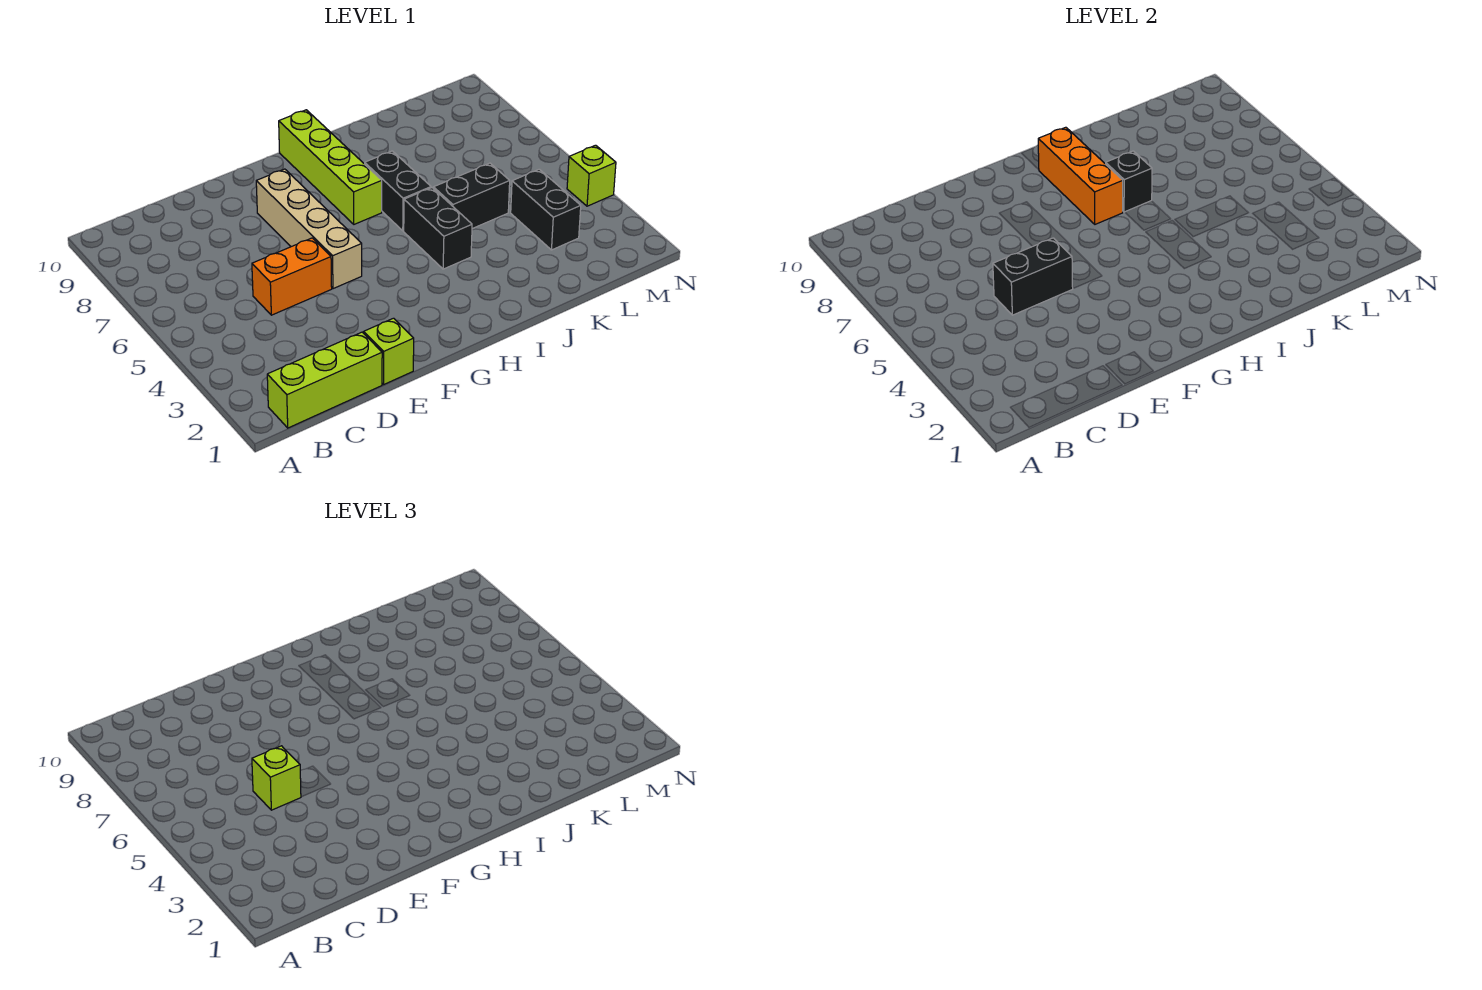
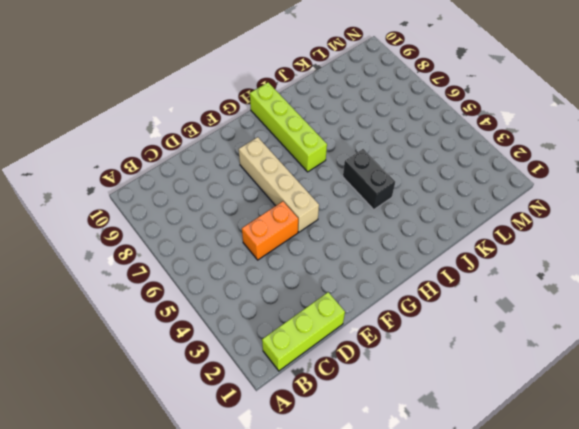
none -> lime brick E1 level 1
none -> black brick I6:I7 level 1
none -> black brick J5:K5 level 1

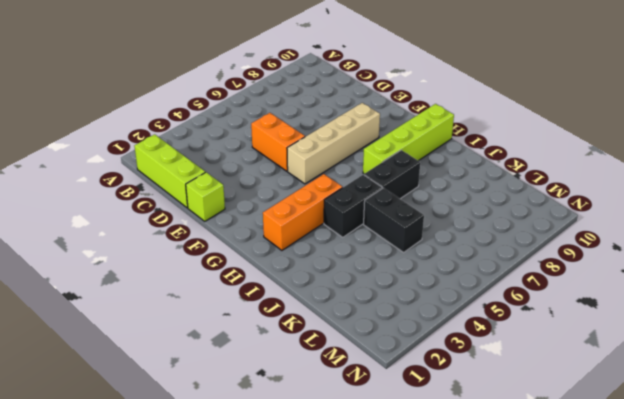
orange brick H2:H4 level 1 -> orange brick H7:H9 level 2
none -> black brick L3:L4 level 1
none -> lime brick N4 level 1
none -> black brick D5:E5 level 2

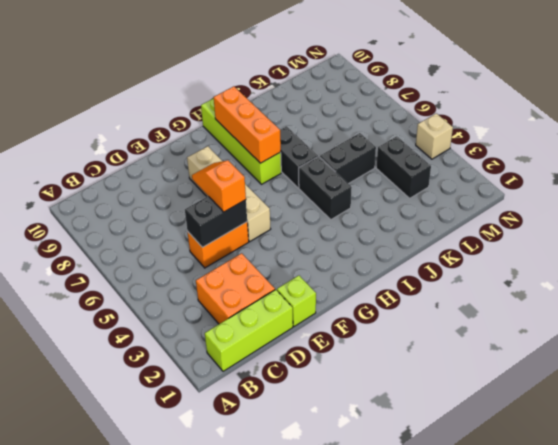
orange brick C2:D3 level 1 -> none
orange slope E5:E6 level 3 top 5 -> none
tan brick N4 level 1 -> lime brick N4 level 1
none -> black brick I7 level 2
none -> lime brick D5 level 3

